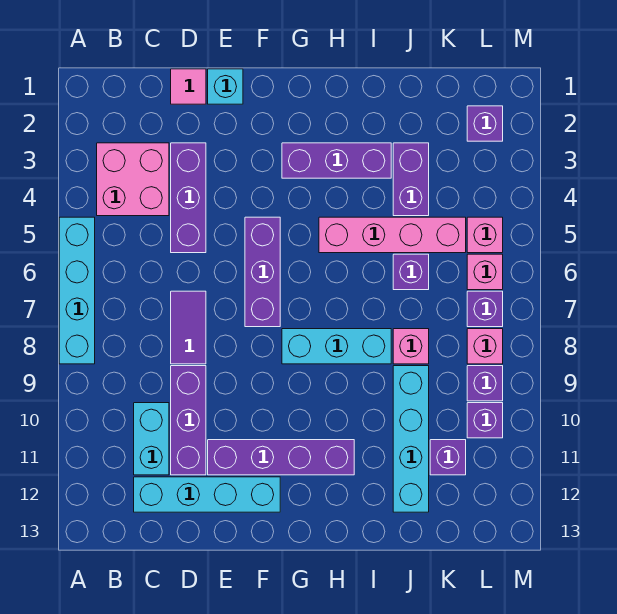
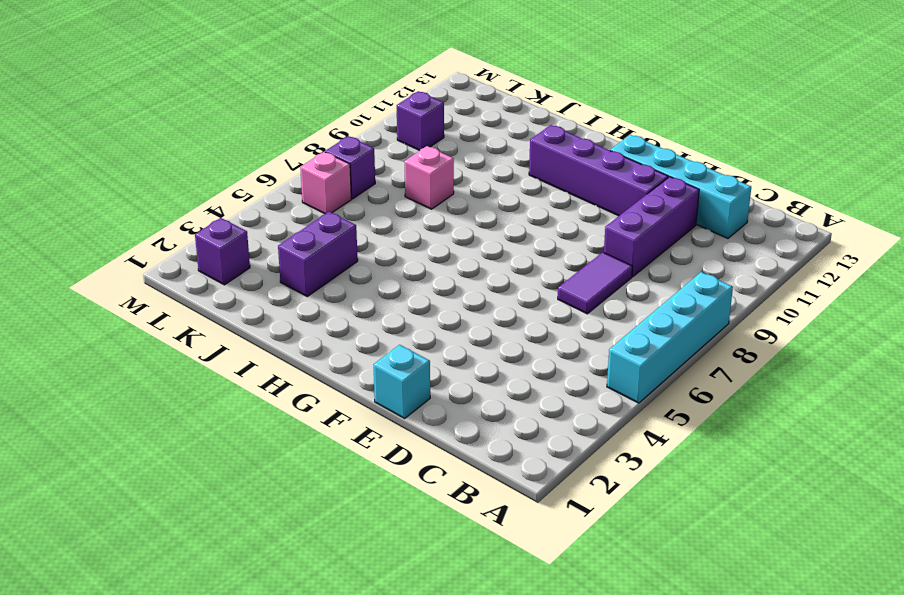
none -> pink brick B3:C4 level 1
none -> cyan brick C10:C11 level 1
none -> pink tile D1 level 1

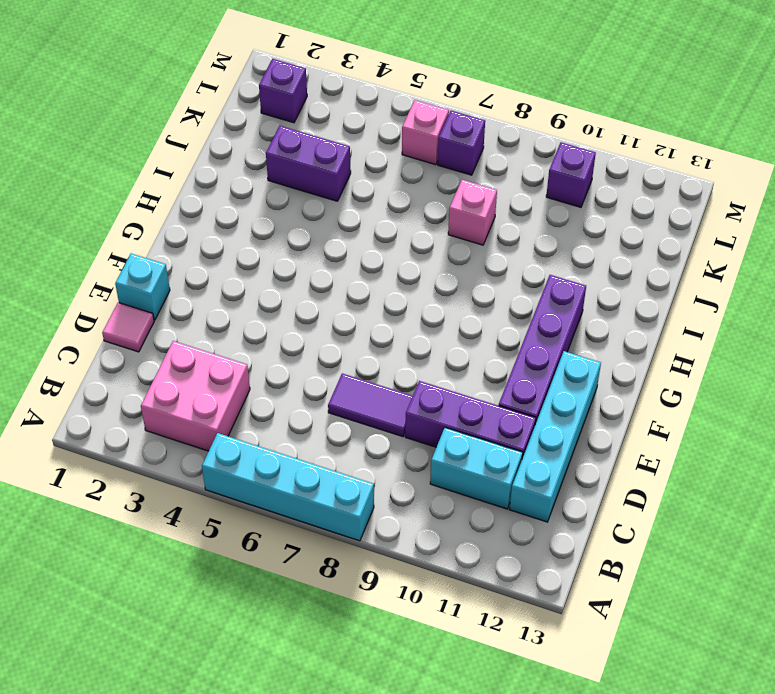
none -> purple brick D3:D5 level 1
none -> purple brick F5:F7 level 1
none -> purple brick G3:I3 level 1

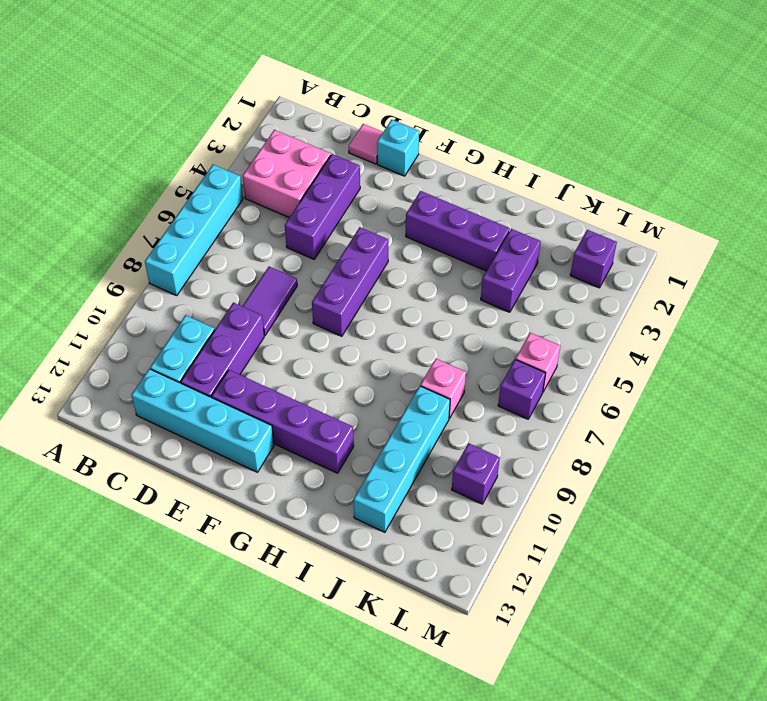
none -> cyan brick G8:I8 level 1
none -> pink brick H5:K5 level 1
none -> purple brick J6 level 1

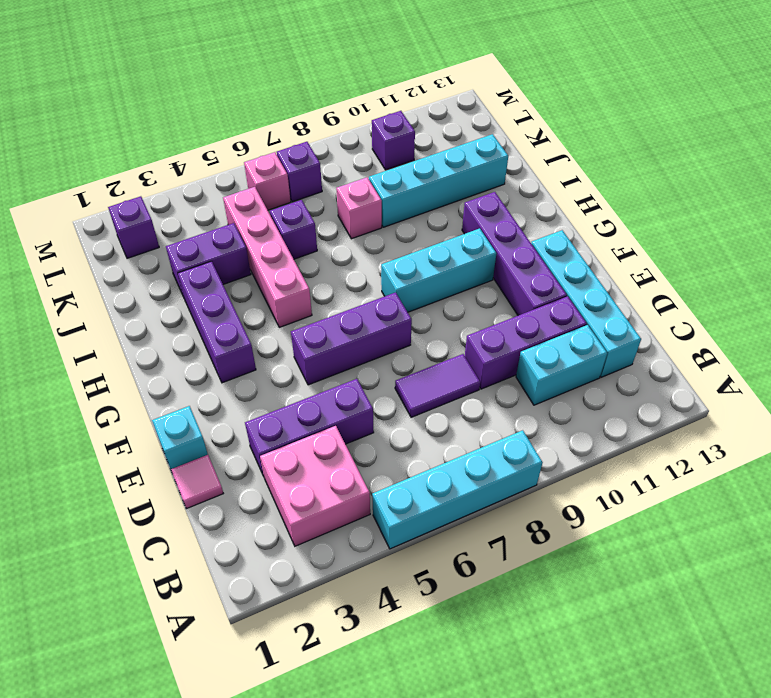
cyan brick G8:G10 level 1 -> cyan brick G8:I8 level 1
none -> purple brick K11 level 1
none -> pink brick L5 level 1
none -> pink brick L8 level 1

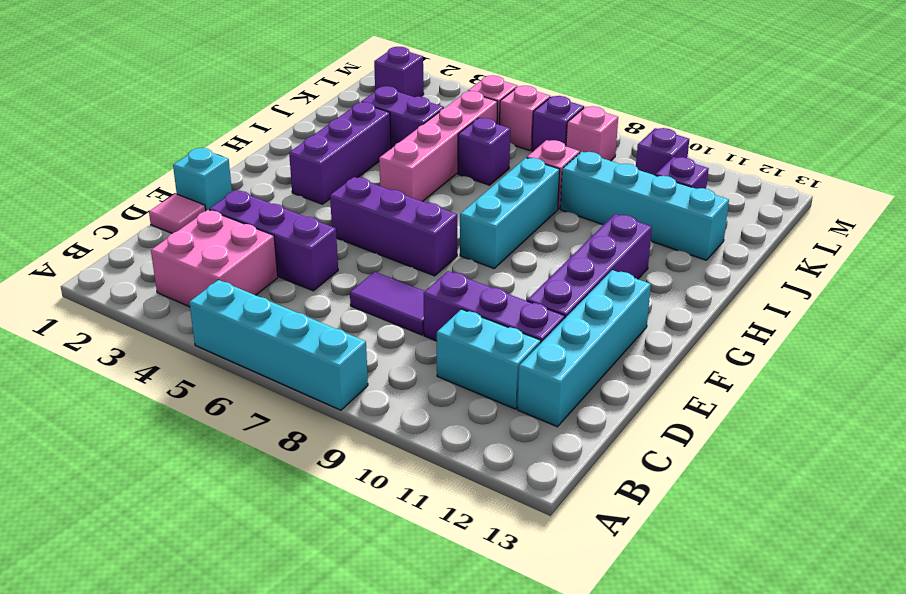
none -> purple brick L9 level 1

